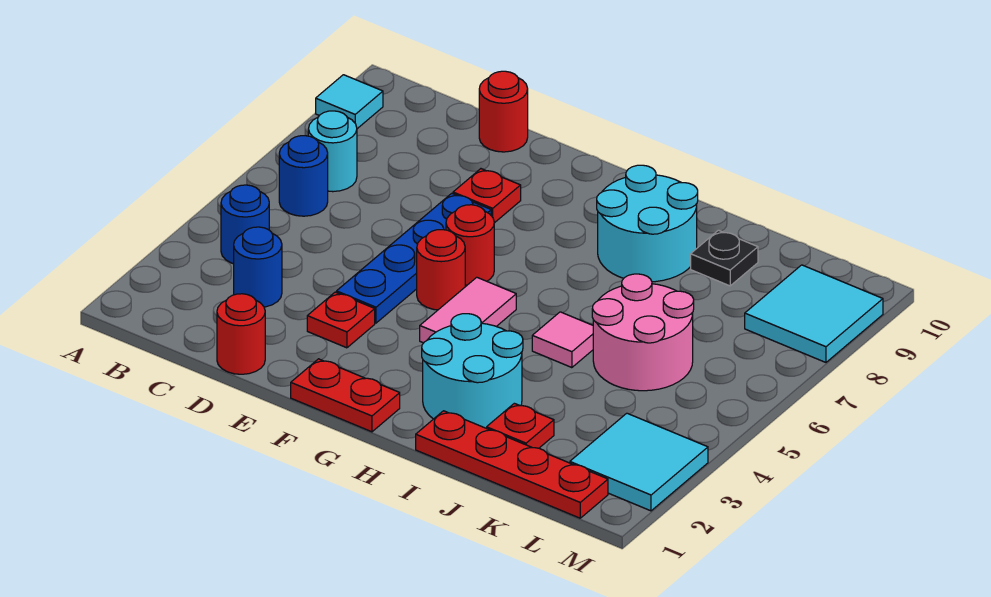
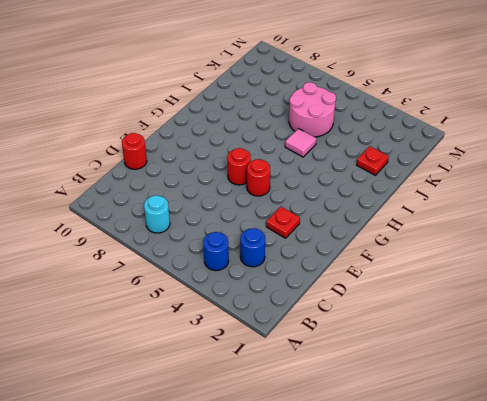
none -> cyan tile A9 level 1
none -> blue round brick B6 level 1
none -> red round brick D1 level 1

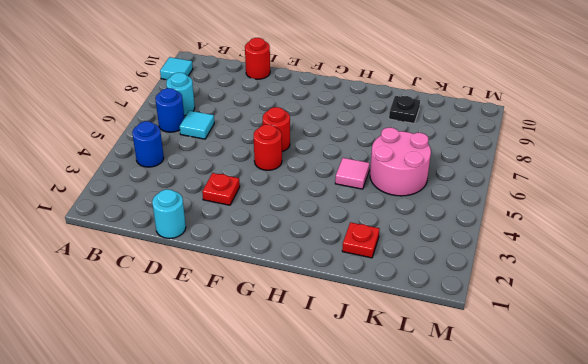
cyan tile C6 level 1 -> none
cyan round brick D1 level 1 -> red round brick D1 level 1
none -> blue round brick C3 level 1
none -> blue plate E4:E7 level 1
none -> red plate E8 level 1

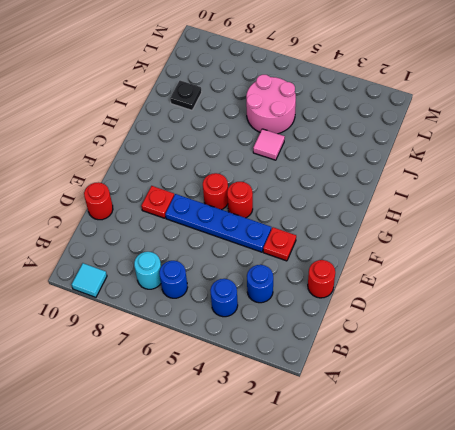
none -> red plate F1:G1 level 1
none -> pink tile G4:G5 level 1
none -> cyan round brick H2:I3 level 1

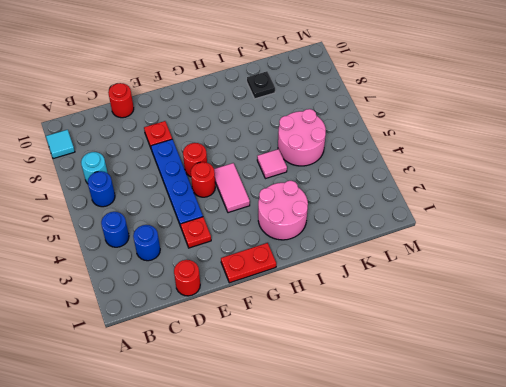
pink round brick H2:I3 level 1 -> cyan round brick H2:I3 level 1
none -> cyan round brick H8:I9 level 1
none -> red plate I1:L1 level 1
none -> red plate J2 level 1

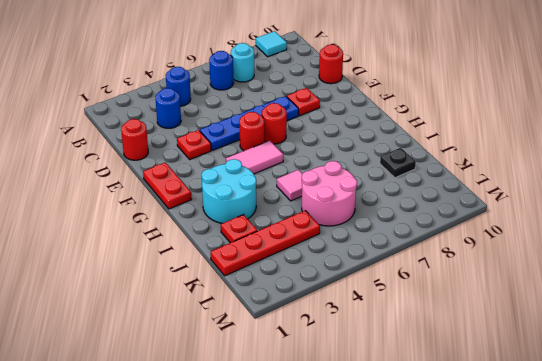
red plate K1:K4 level 1 -> red plate I1:L1 level 1
none -> cyan round brick H8:I9 level 1
none -> cyan tile L2:M3 level 1
none -> cyan tile L8:M9 level 1

